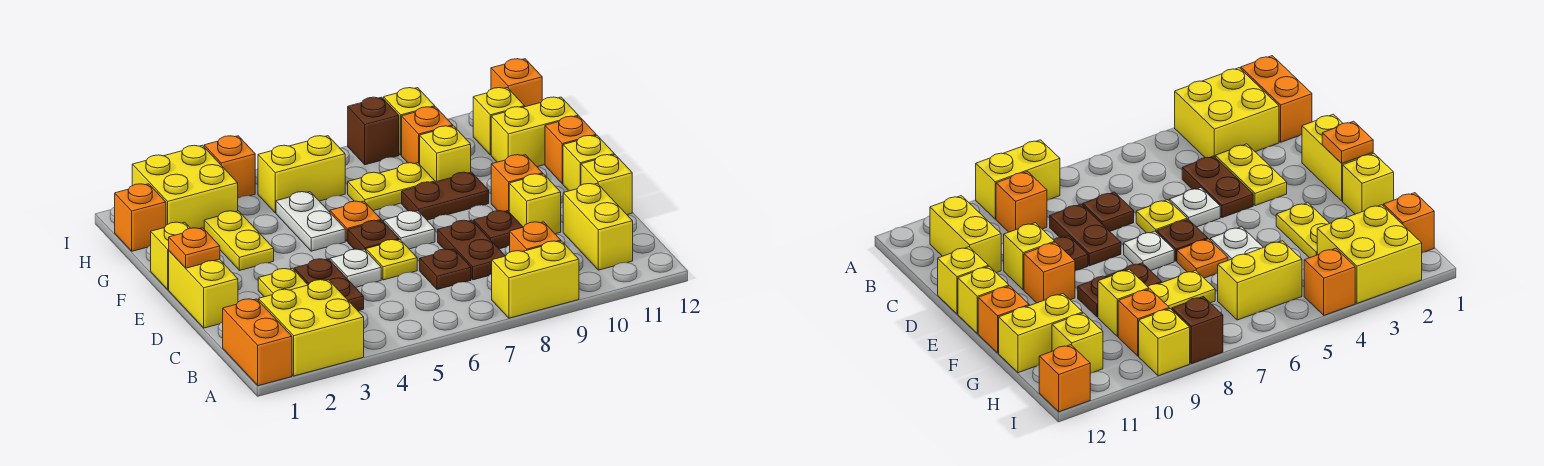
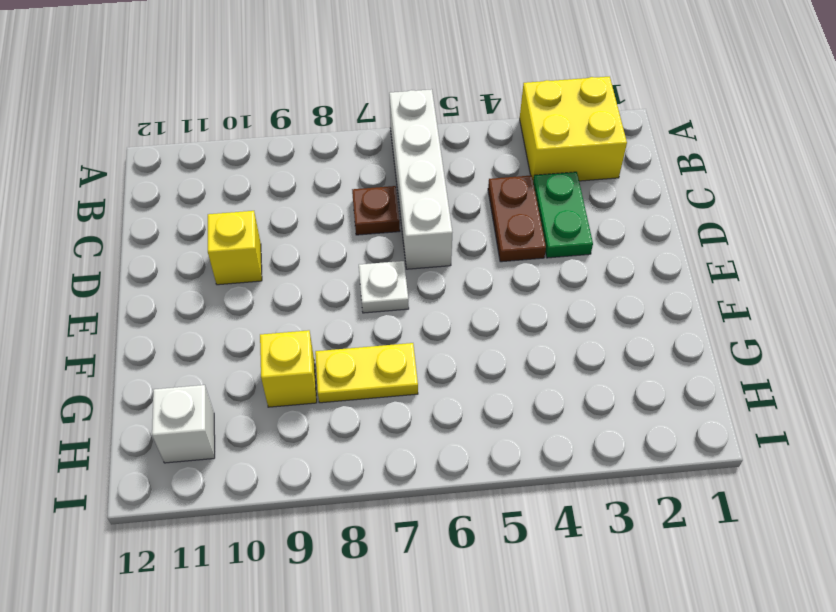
white brick A6:D6 level 1 -> yellow plate D6 level 1
green plate C3:D3 level 1 -> yellow plate C3:D3 level 1
white brick H11 level 1 -> yellow brick H11 level 1
none -> orange brick A1:B1 level 1
none -> yellow brick A8:A9 level 1
none -> orange brick B9 level 1
none -> yellow brick B11:C11 level 1

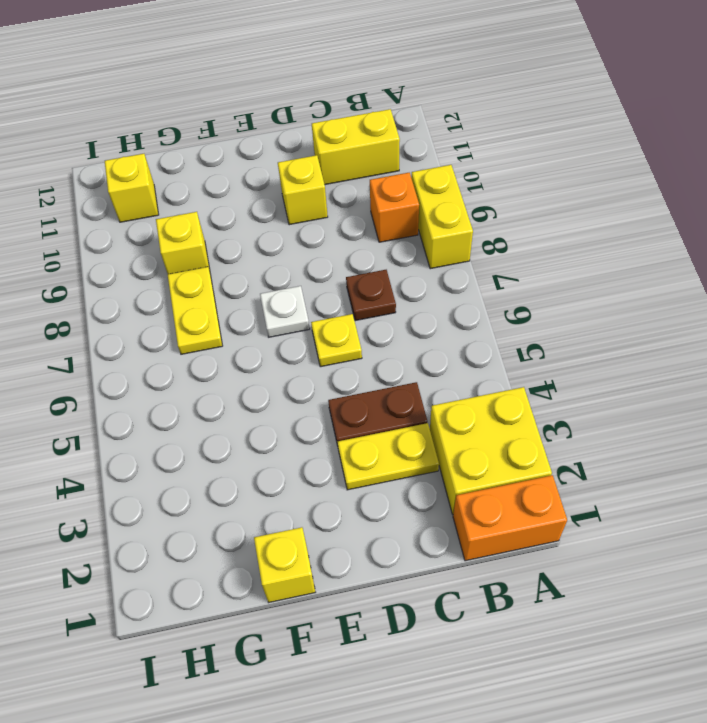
none -> brown plate C8:D8 level 1
none -> yellow brick D1:E1 level 1
none -> white plate D5 level 1
none -> brown plate D9 level 1

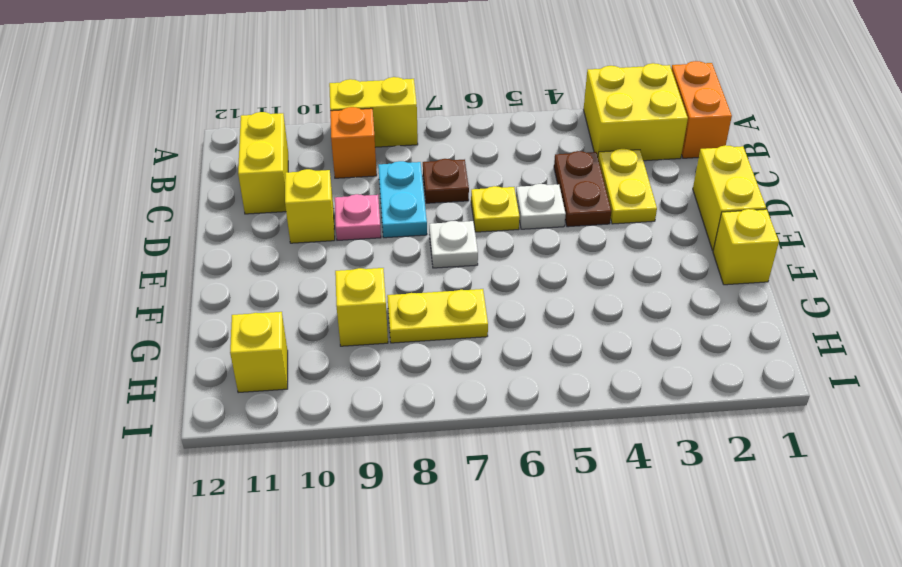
cyan plate C8:D8 level 1 -> brown plate C8:D8 level 1
pink plate D9 level 1 -> brown plate D9 level 1
none -> yellow brick D12 level 1
none -> brown plate E6 level 1
none -> orange brick E10 level 1
none -> yellow brick E12 level 1

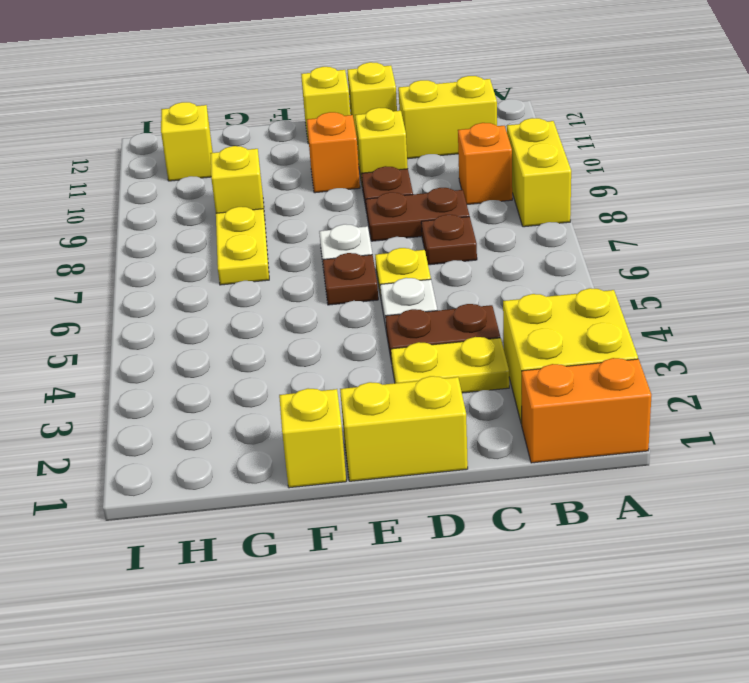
none -> yellow plate F3:G3 level 1
none -> white plate F5:G5 level 1
none -> orange plate F6 level 1
none -> brown plate F8:F9 level 1

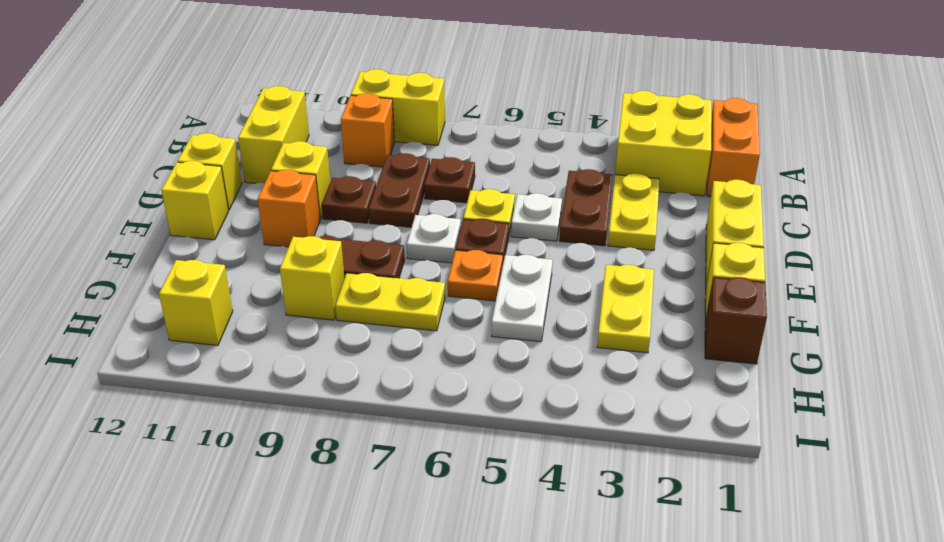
brown brick G1 level 1 -> brown brick I8 level 1
none -> orange brick F12 level 1
none -> yellow brick G11:G12 level 1
none -> orange brick H1 level 1
none -> yellow brick H2:I3 level 1

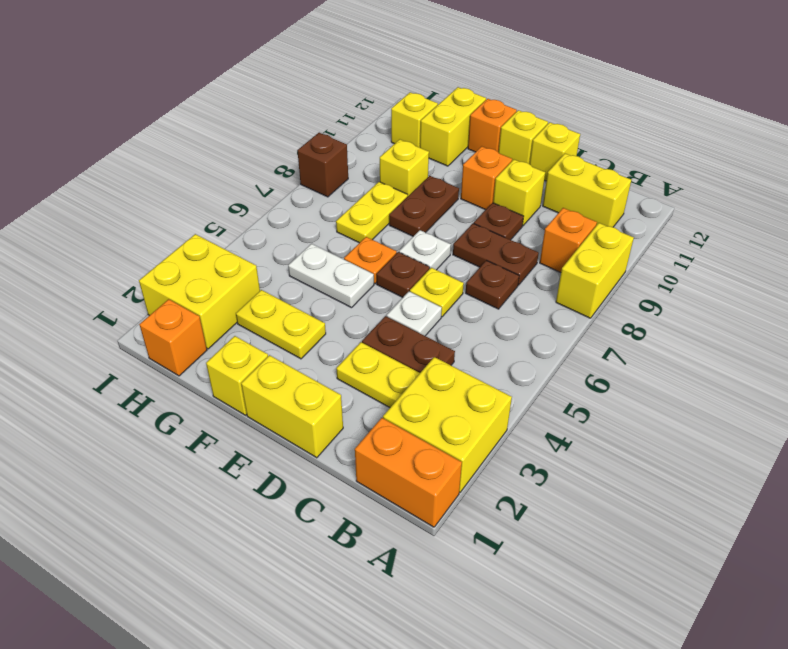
none -> yellow brick H5:H6 level 1
none -> orange brick H9 level 1
none -> orange brick I4 level 1
none -> yellow brick I9 level 1

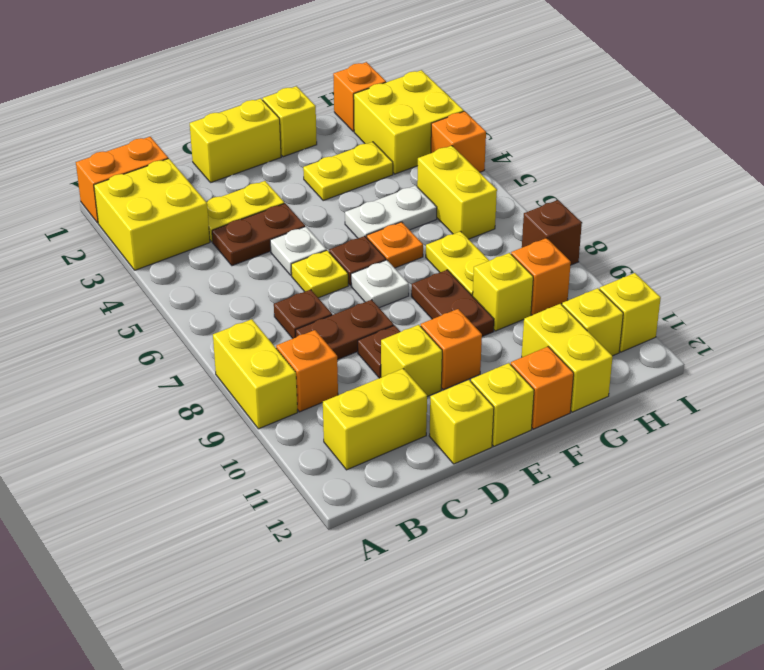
yellow brick I11 level 1 -> yellow brick I9 level 1
none -> orange brick I12 level 1
none -> orange plate E1 level 2

